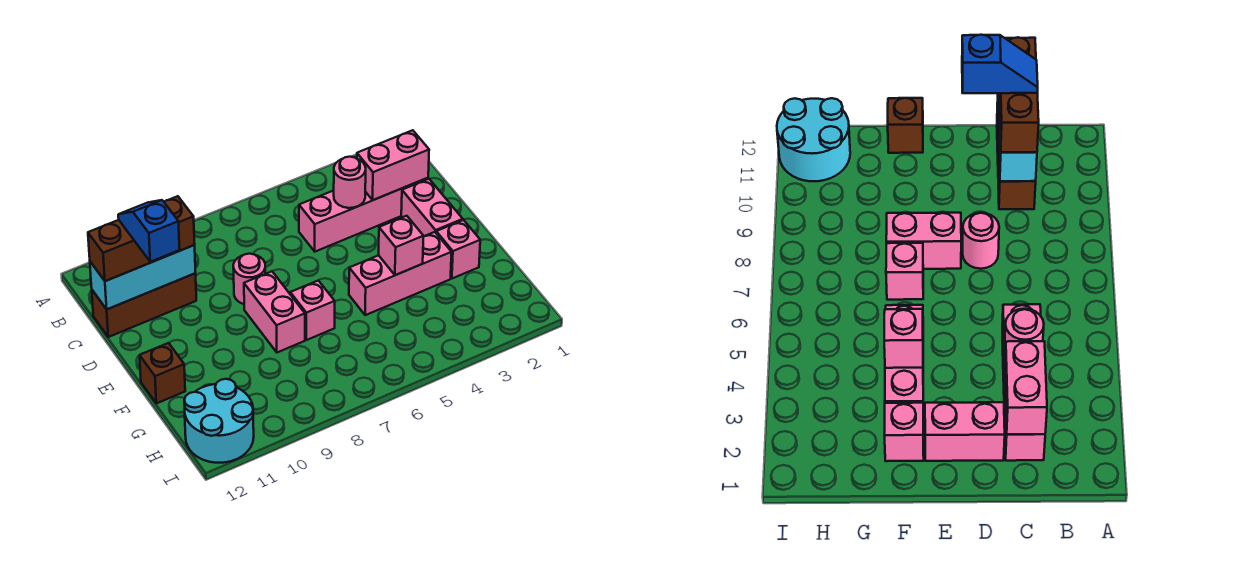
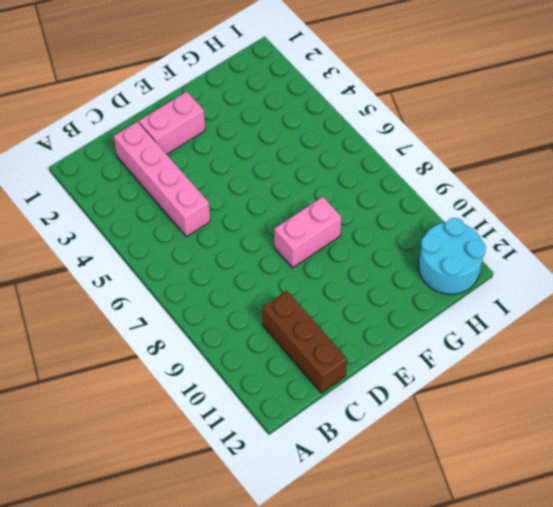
none -> pink round brick D8 level 1
none -> pink brick F2 level 1
none -> pink brick F3:F5 level 1

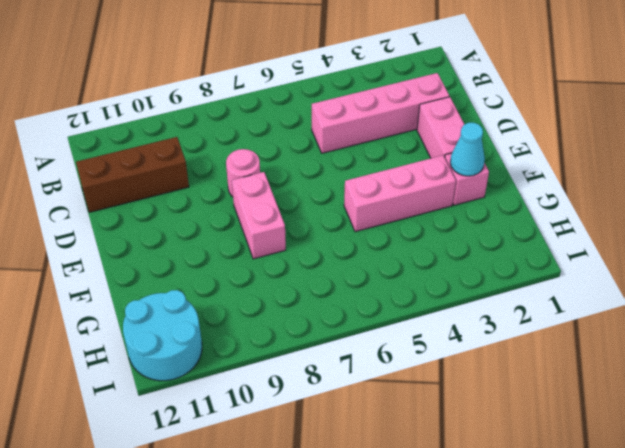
cyan cone F2 level 2 -> none
none -> pink brick F7 level 1
none -> brown brick F12 level 1
none -> pink brick C2:C3 level 2

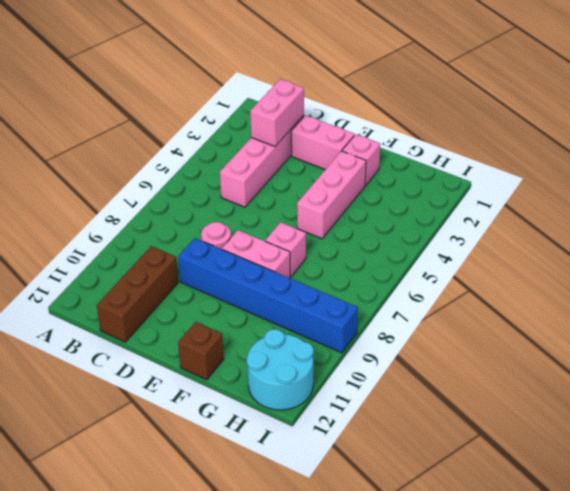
blue brick D9:I9 level 1 -> none
none -> pink round brick C4 level 2
none -> cyan brick C10:C12 level 2
none -> pink brick F4 level 2

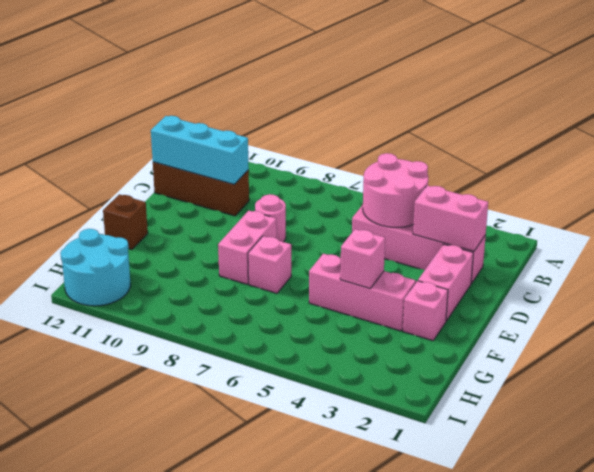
pink round brick B4:C5 level 2 -> pink round brick C4 level 2
none -> brown brick C10:C12 level 3
none -> blue slope C11:D11 level 4 top D

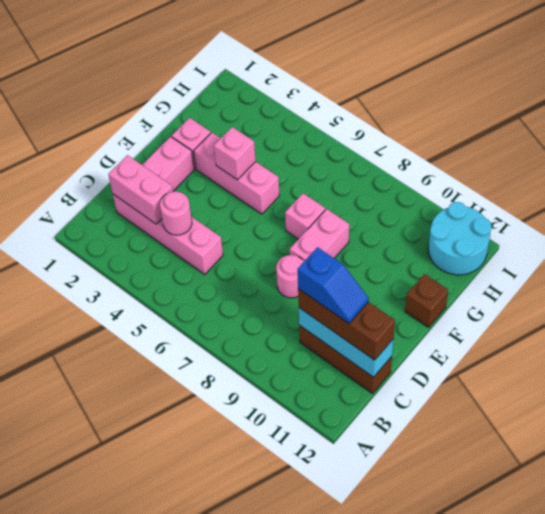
blue slope C10:C11 level 4 top 10 -> blue slope C11:D11 level 4 top D

